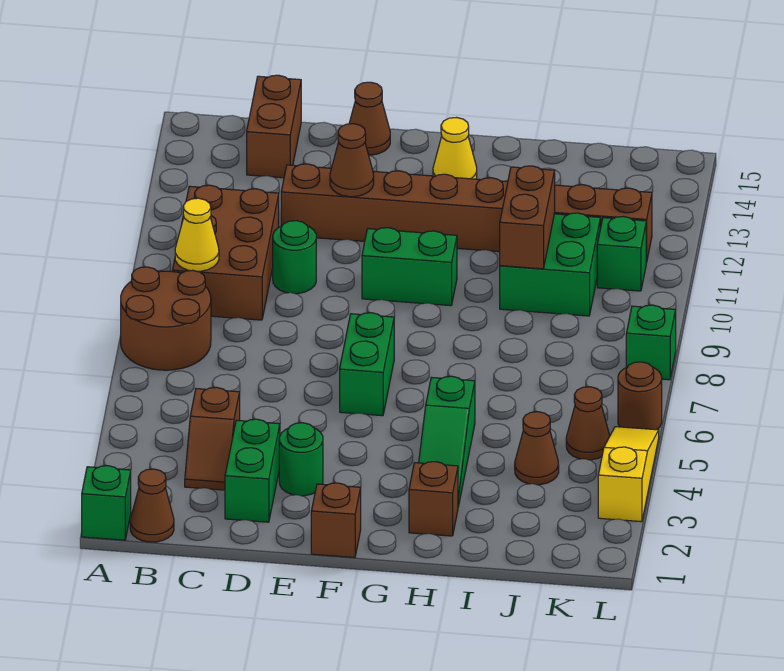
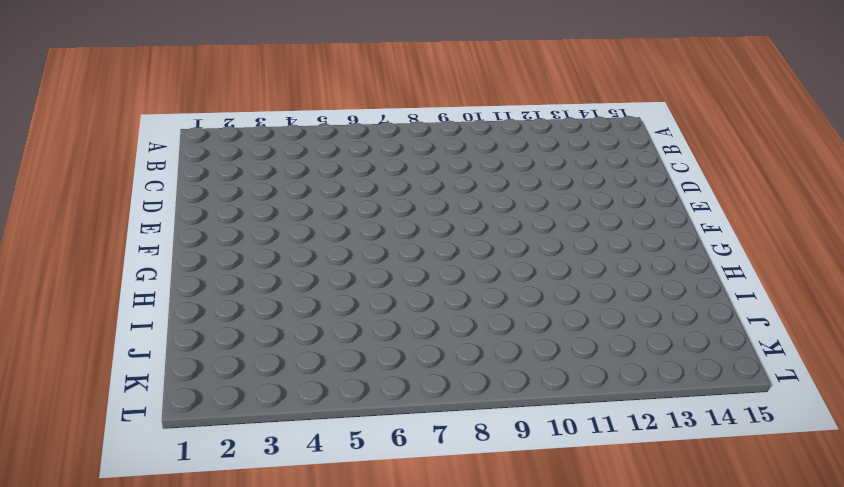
none -> green brick A1 level 1
none -> brown round brick A7:B8 level 1
none -> brown cone B1 level 1

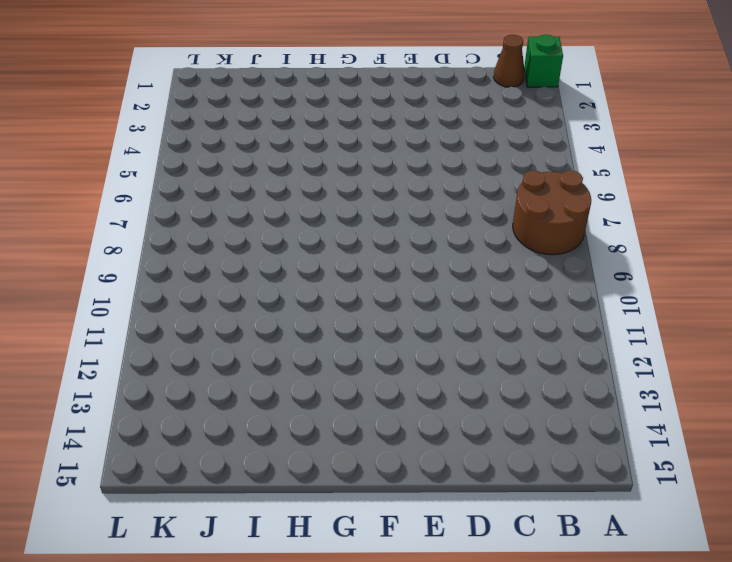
none -> brown brick B9:C11 level 1
none -> brown slope C3:C4 level 1 top 4
none -> brown brick C14:C15 level 1

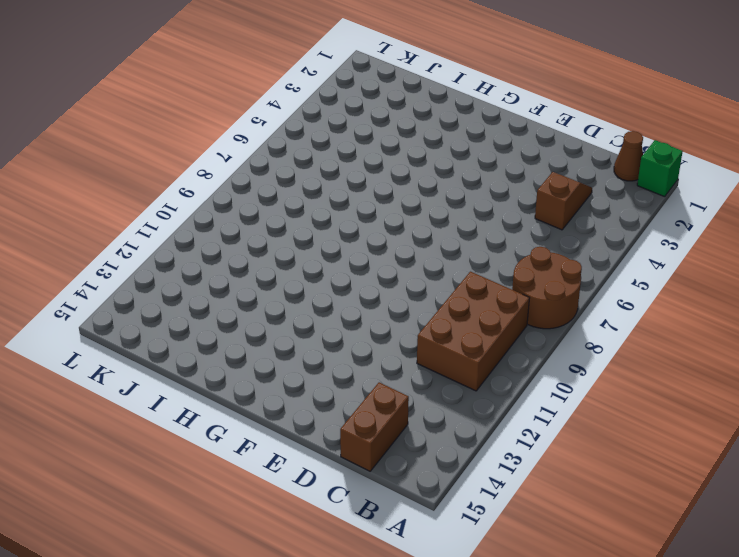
none -> green brick D2:D3 level 1
none -> green round brick D10 level 1
none -> brown brick D12:K12 level 1

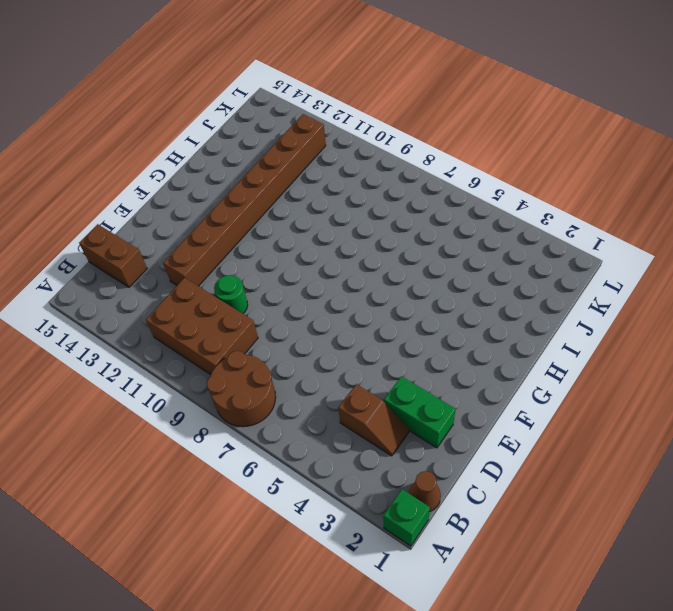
none -> green round brick E3 level 1
none -> brown cone E15 level 1
none -> brown brick F1 level 1

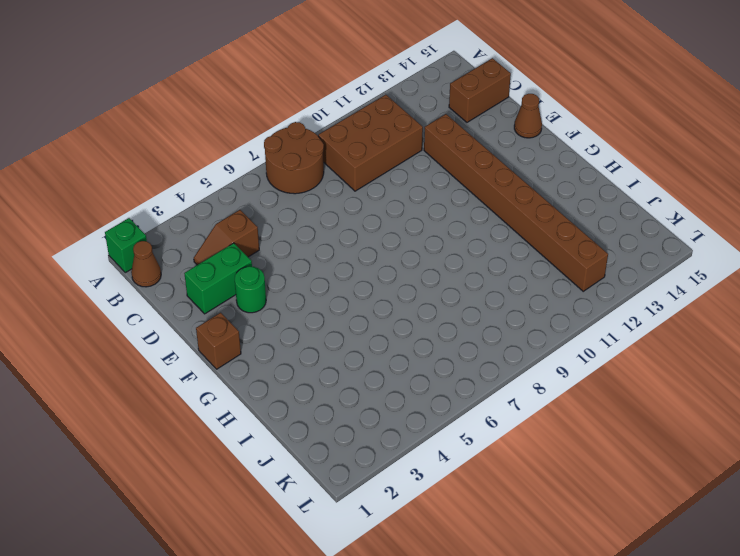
none -> green round brick D10 level 1
none -> green brick F6:F7 level 1
none -> green brick F10:G10 level 1

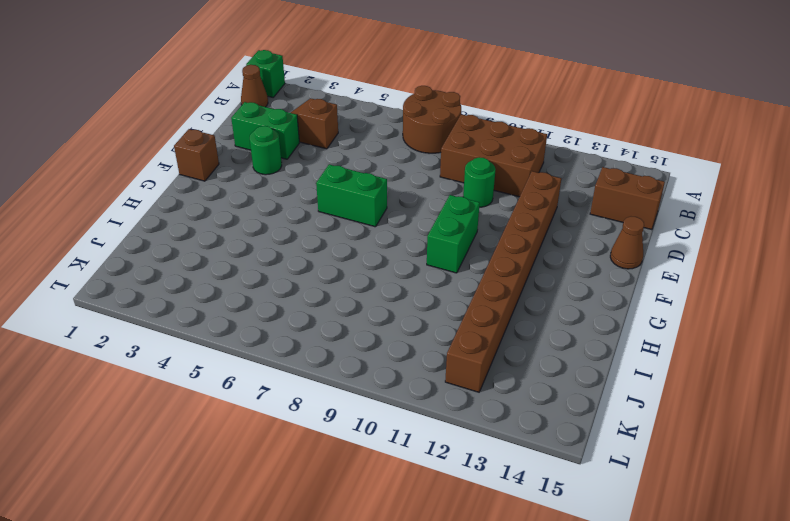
none -> yellow cone G14 level 1
none -> brown brick H2 level 1
none -> green slope H3:H5 level 1 top 5

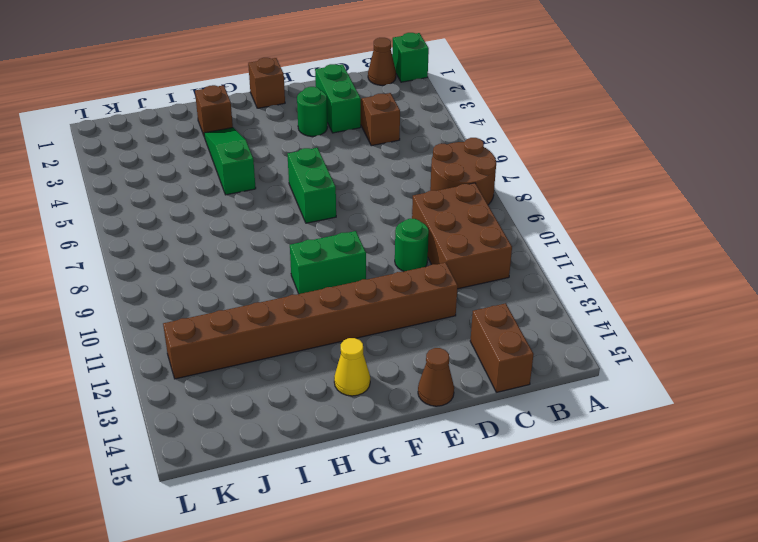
none -> green brick I10:J11 level 1
none -> brown cone J4 level 1
none -> brown cone K5 level 1

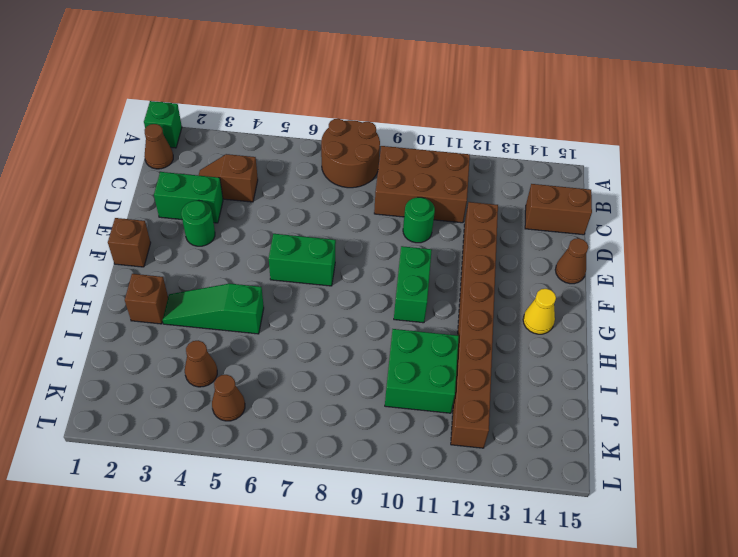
none -> green brick K11 level 1
none -> yellow slope L3:L5 level 1 top 3
none -> brown round brick L6 level 1

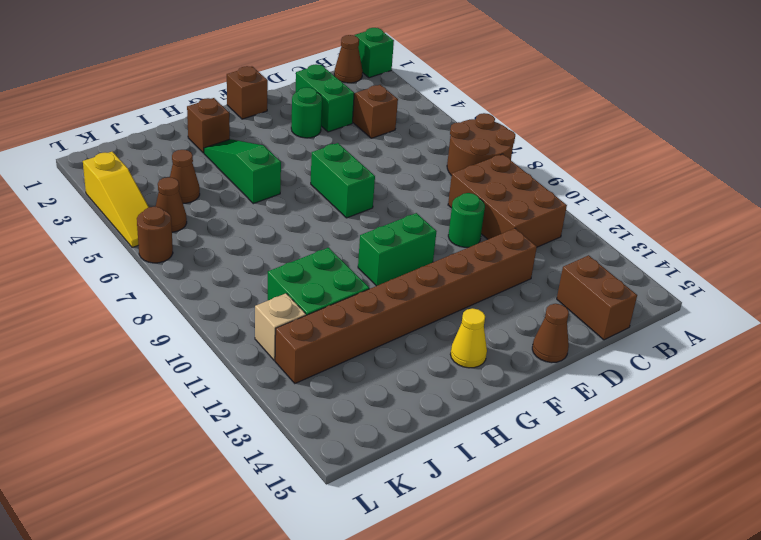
tan brick K11 level 1 -> green brick K11 level 1
none -> green brick L8 level 1
none -> yellow cone B9 level 2
none -> brown cone E12 level 2

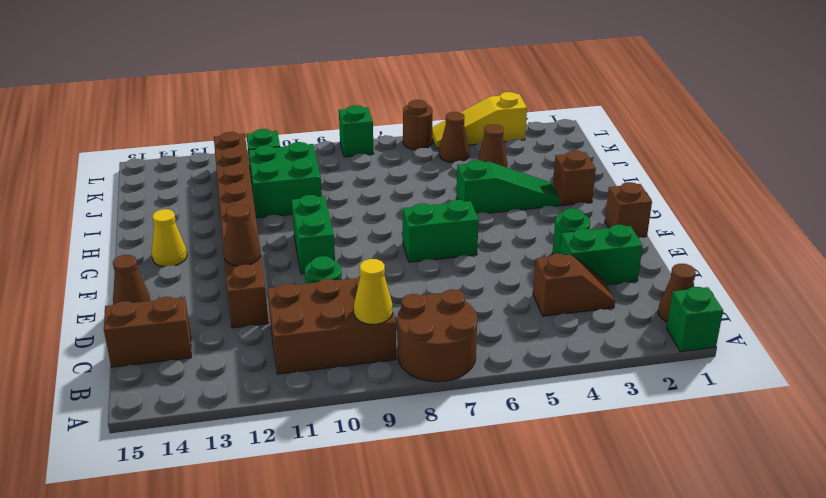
none -> brown brick I10:I11 level 2

